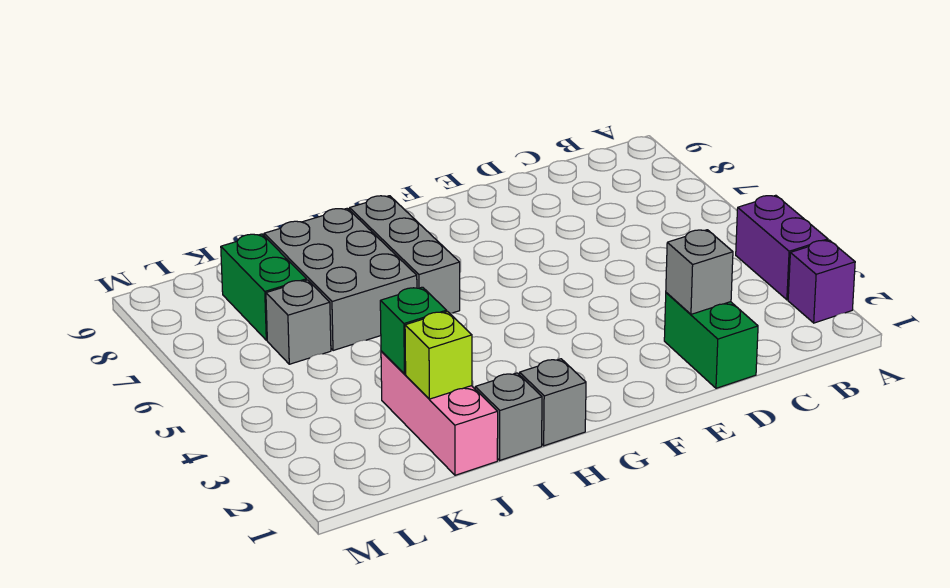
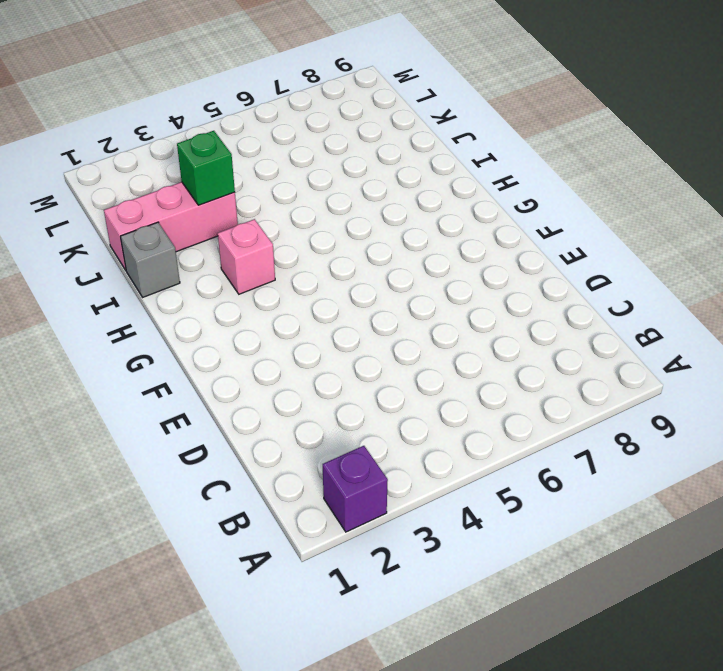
pink brick H3 level 1 -> none
none -> purple brick A3:A4 level 1
none -> green brick D1:D2 level 1
none -> grey brick H1 level 1

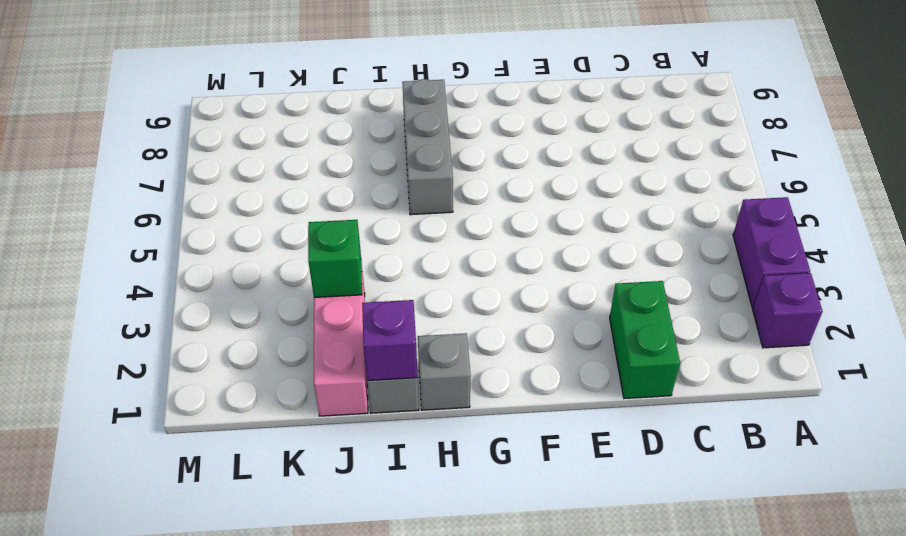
purple brick I1 level 2 -> none
none -> grey brick I6:J8 level 1
none -> grey brick K6 level 1
none -> green brick K7:K8 level 1

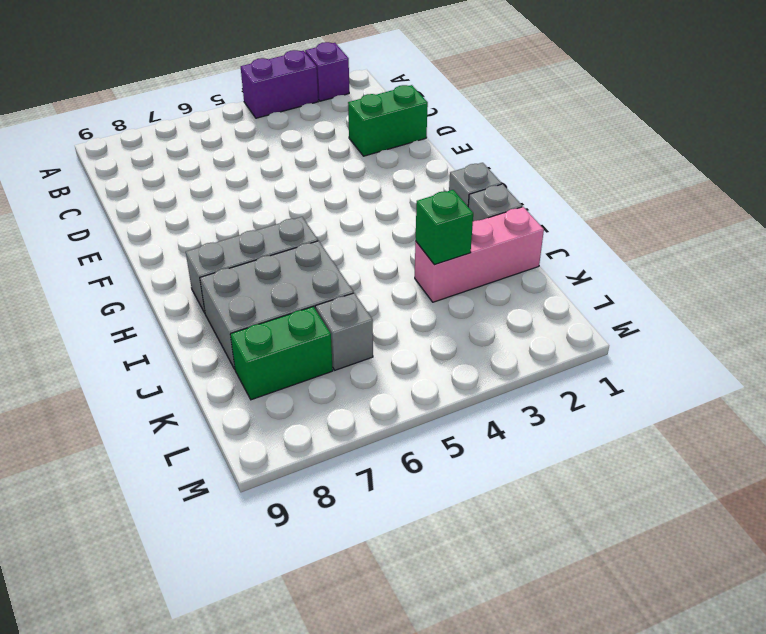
none -> grey brick D2 level 2
none -> lime brick J2 level 2

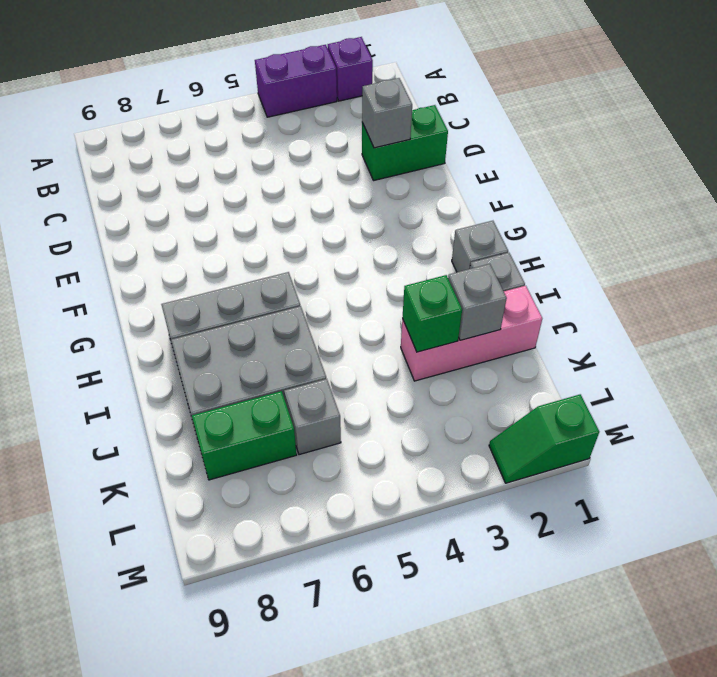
grey brick J2 level 2 -> lime brick J2 level 2
green slope M1:M2 level 1 top 1 -> none

